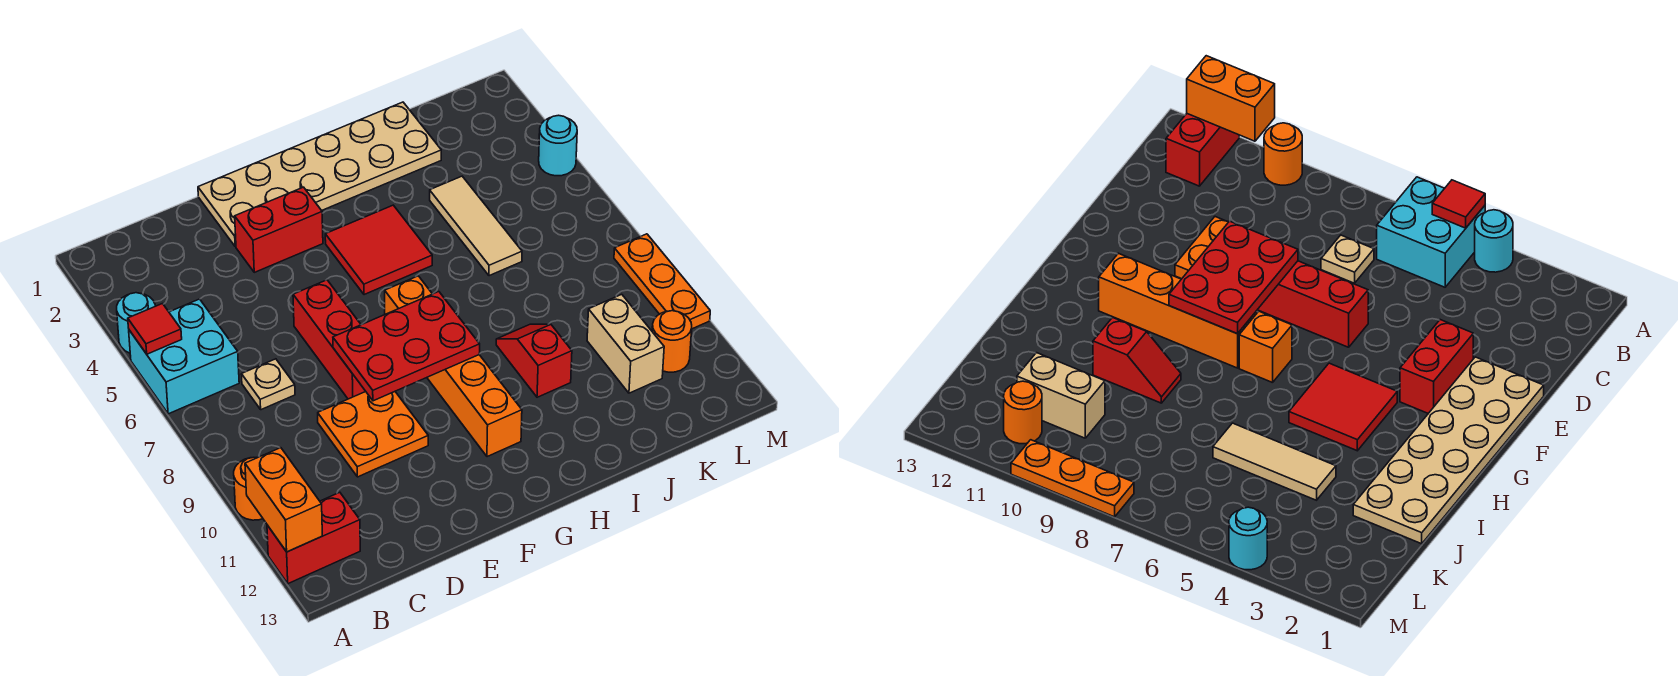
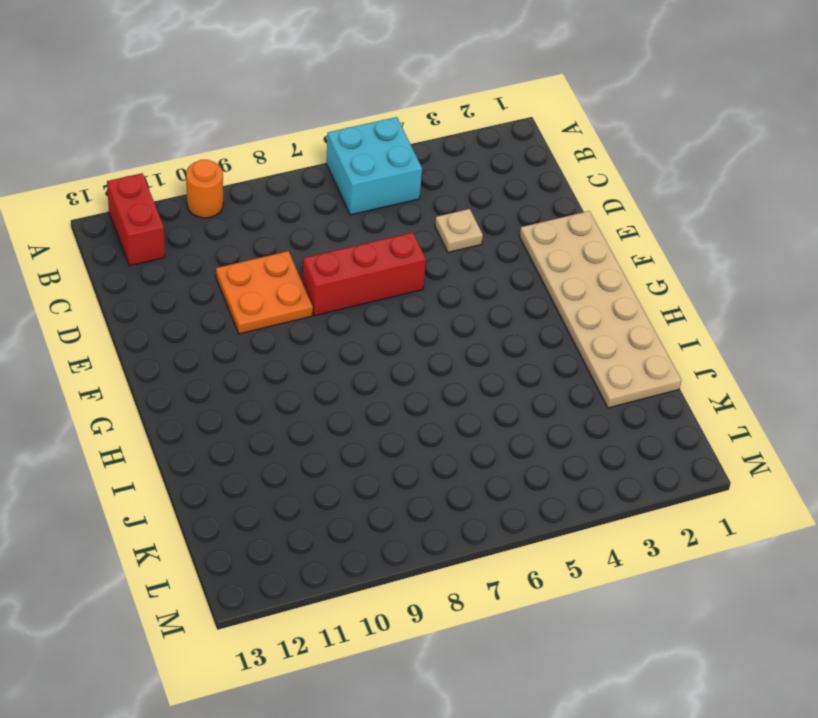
tan plate D4 level 1 -> tan plate C7 level 1
none -> cyan round brick A4 level 1
none -> red brick E3:F3 level 1
none -> red tile G4:H5 level 1

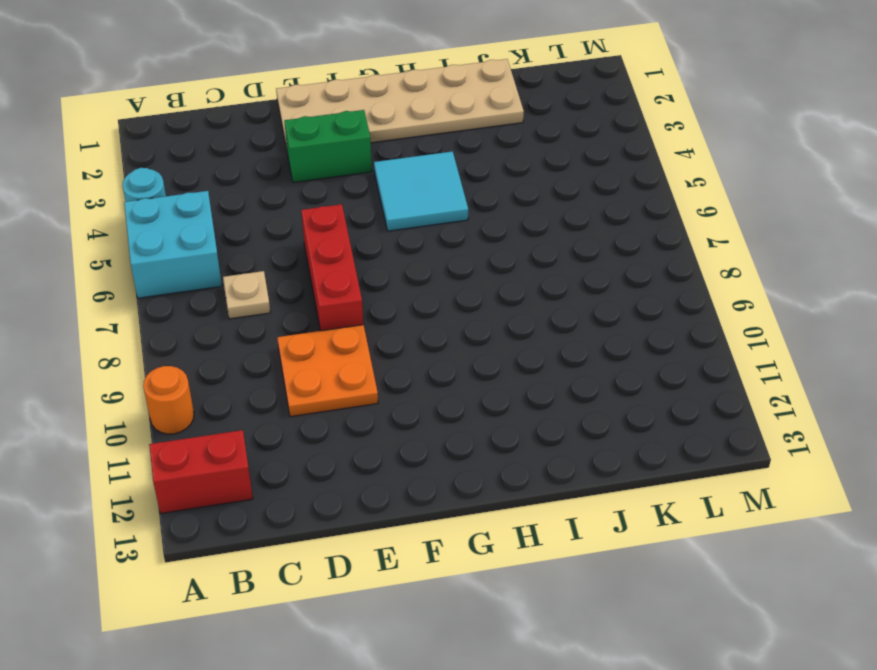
green brick E3:F3 level 1 -> red brick E3:F3 level 1
cyan tile G4:H5 level 1 -> red tile G4:H5 level 1
none -> orange brick G7 level 1
none -> orange brick G8:G11 level 1
none -> red slope I9:I10 level 1 top 10

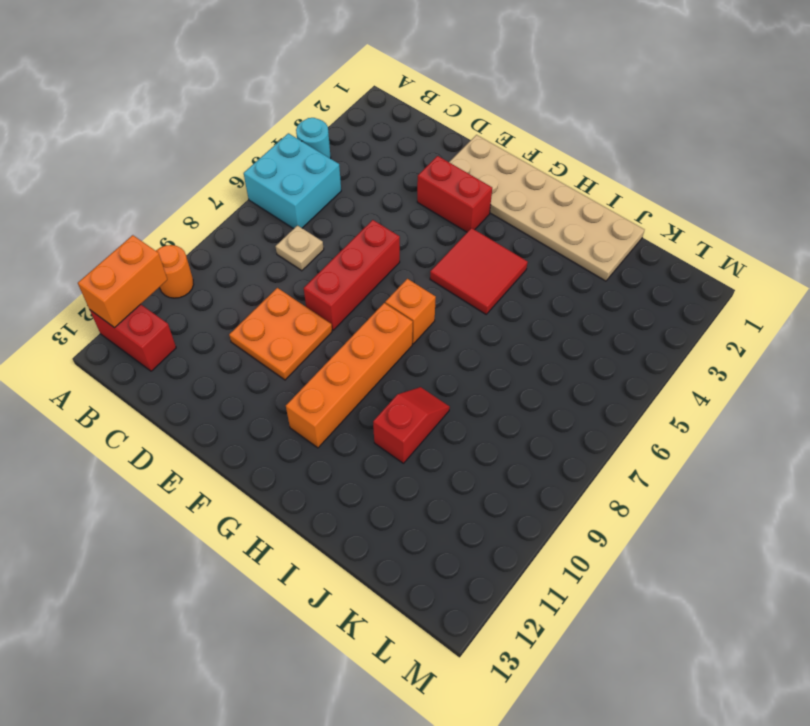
none -> tan tile J4:J6 level 1
none -> tan brick K10:K11 level 1
none -> orange round brick L11 level 1

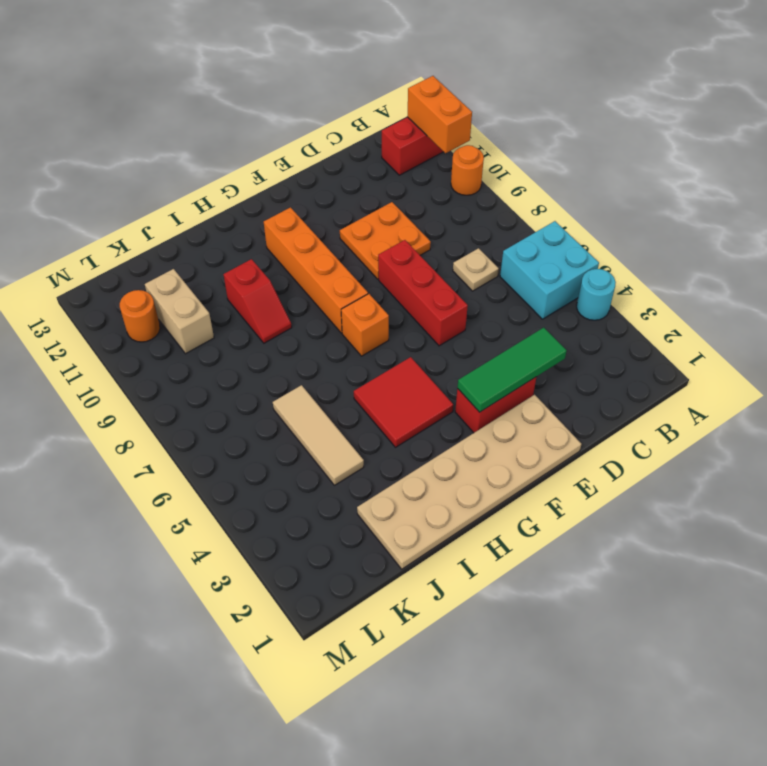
green tile D3:F3 level 2 -> none
none -> cyan round brick M4 level 1
none -> orange plate M8:M10 level 1
none -> red tile A5 level 2

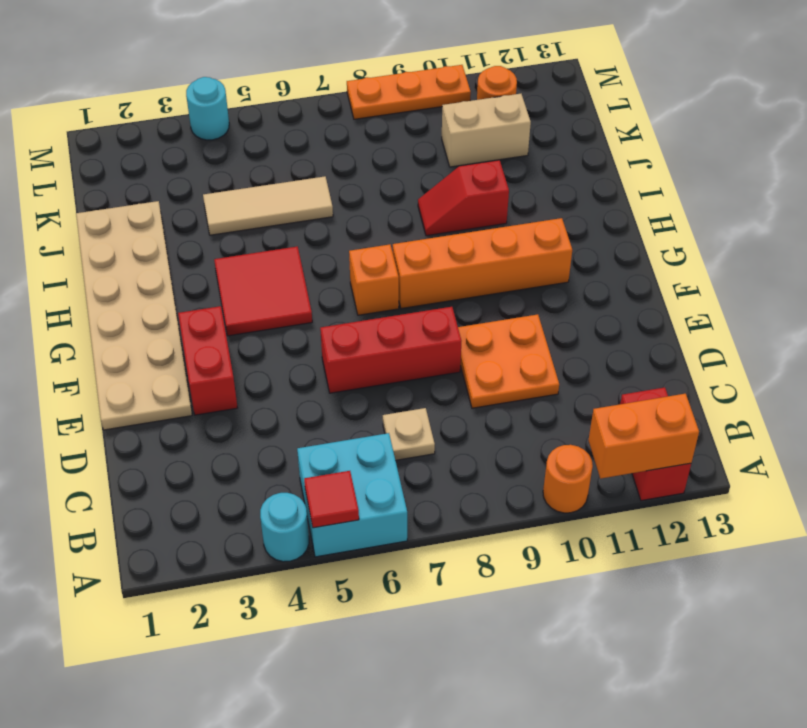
none -> red plate E8:G9 level 2

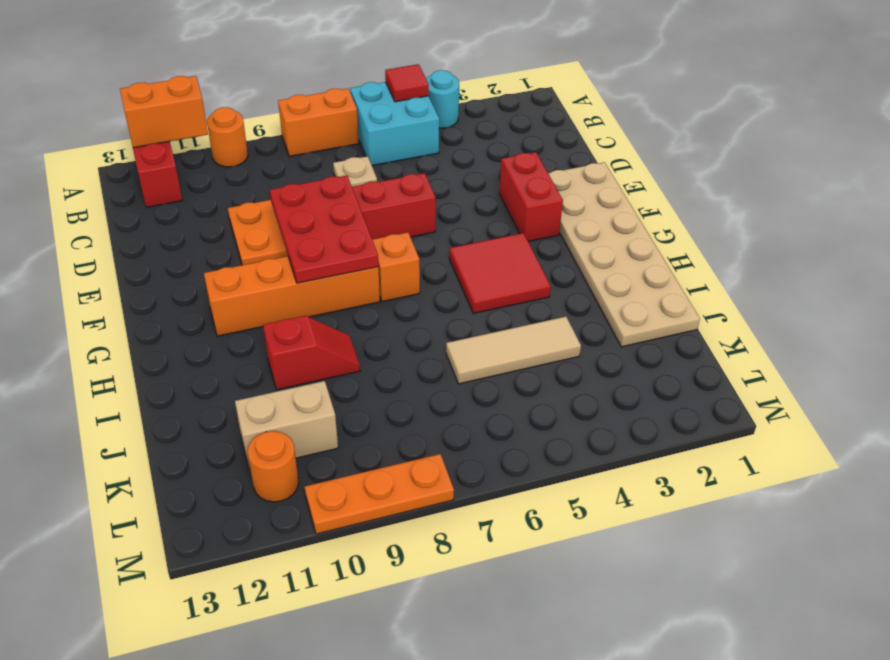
orange brick A7:A8 level 1 -> none
none -> cyan round brick M4 level 1

